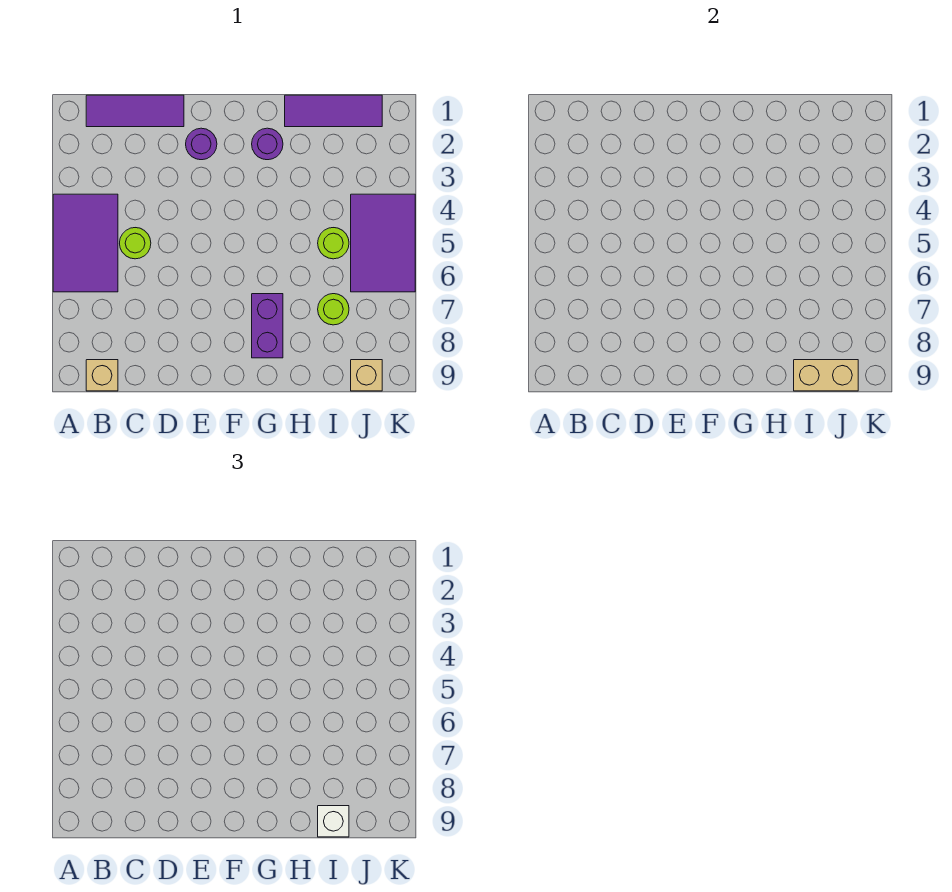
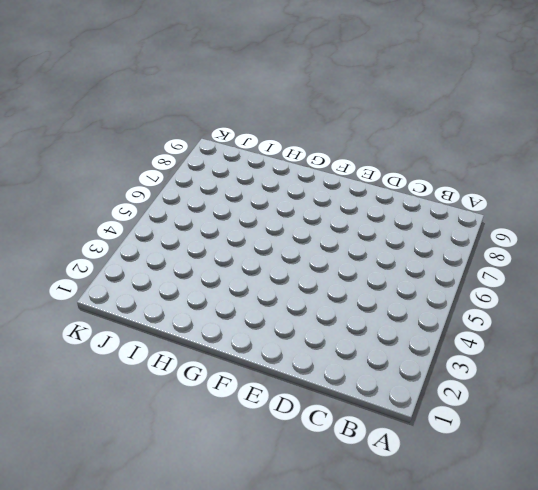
none -> purple tile A4:B6 level 1
none -> purple tile B1:D1 level 1
none -> tan brick B9 level 1

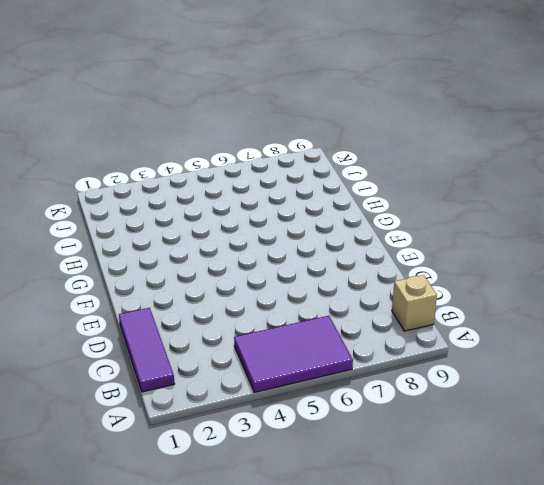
none -> lime round brick C5 level 1
none -> purple round brick E2 level 1
none -> purple round brick G2 level 1

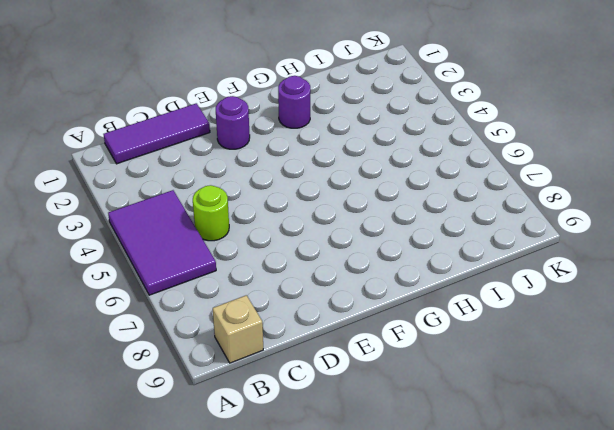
none -> purple brick G7:G8 level 1
none -> purple tile H1:J1 level 1
none -> lime round brick I5 level 1

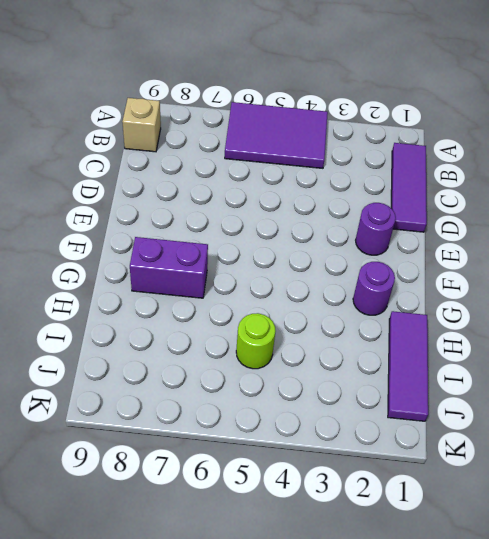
none -> lime round brick C5 level 1
none -> lime round brick I7 level 1
none -> purple tile J4:K6 level 1

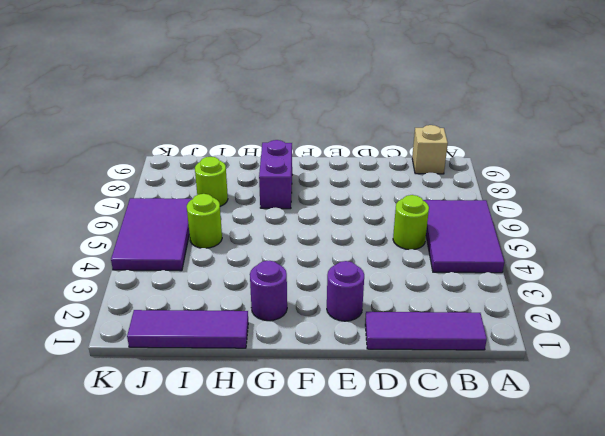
none -> tan brick J9 level 1
none -> tan brick I9:J9 level 2
none -> white brick I9 level 3

